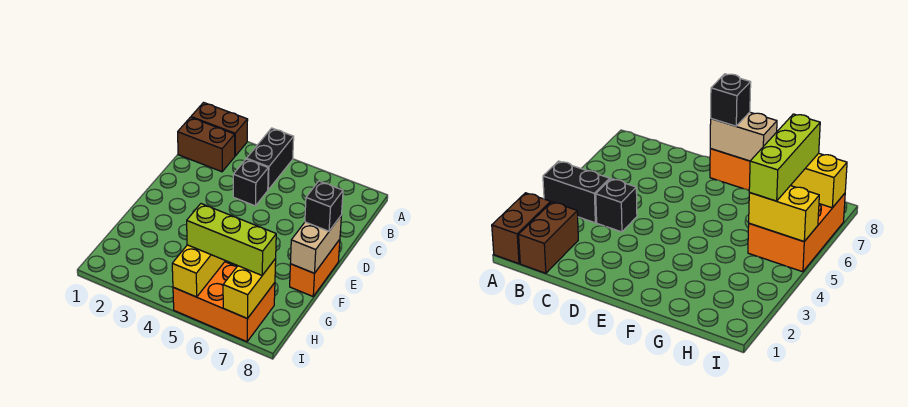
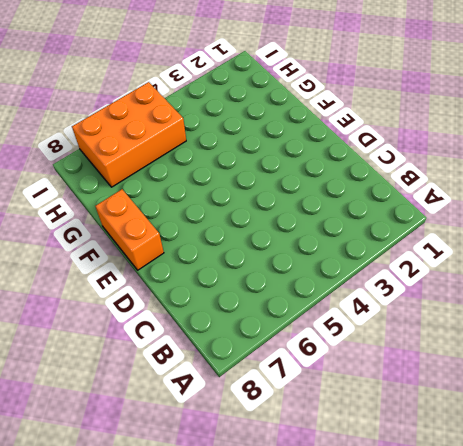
none -> brown brick A1:A2 level 1
none -> black brick A4:B4 level 1

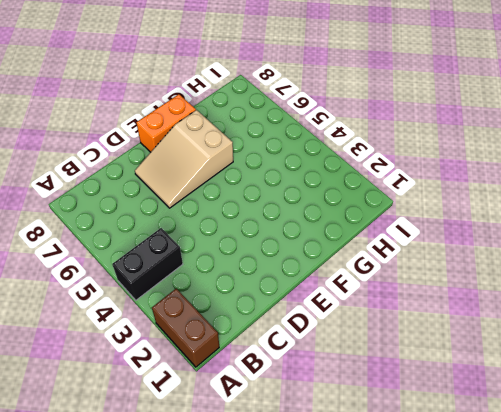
tan slope D6:F7 level 1 top F -> none
none -> brown brick B1:B2 level 1
none -> black brick C4 level 1

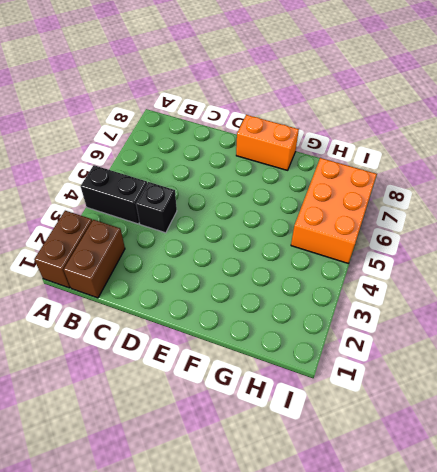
none -> tan brick E8:F8 level 2
none -> yellow brick H5:I5 level 2

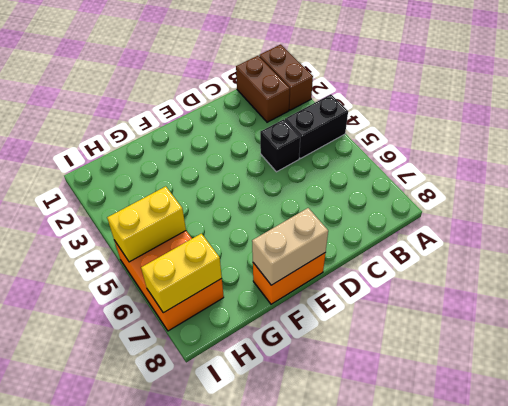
none -> black brick E8 level 3
none -> lime brick H5:H7 level 3

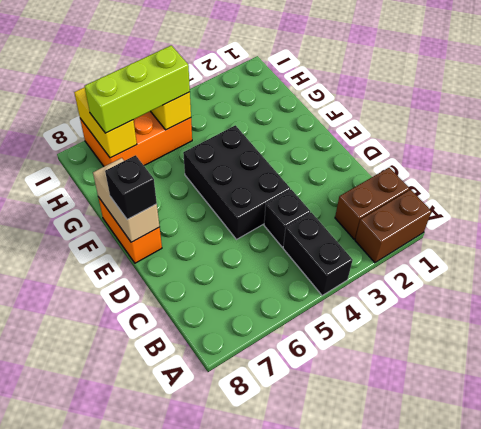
black brick D4:F5 level 1 -> none

